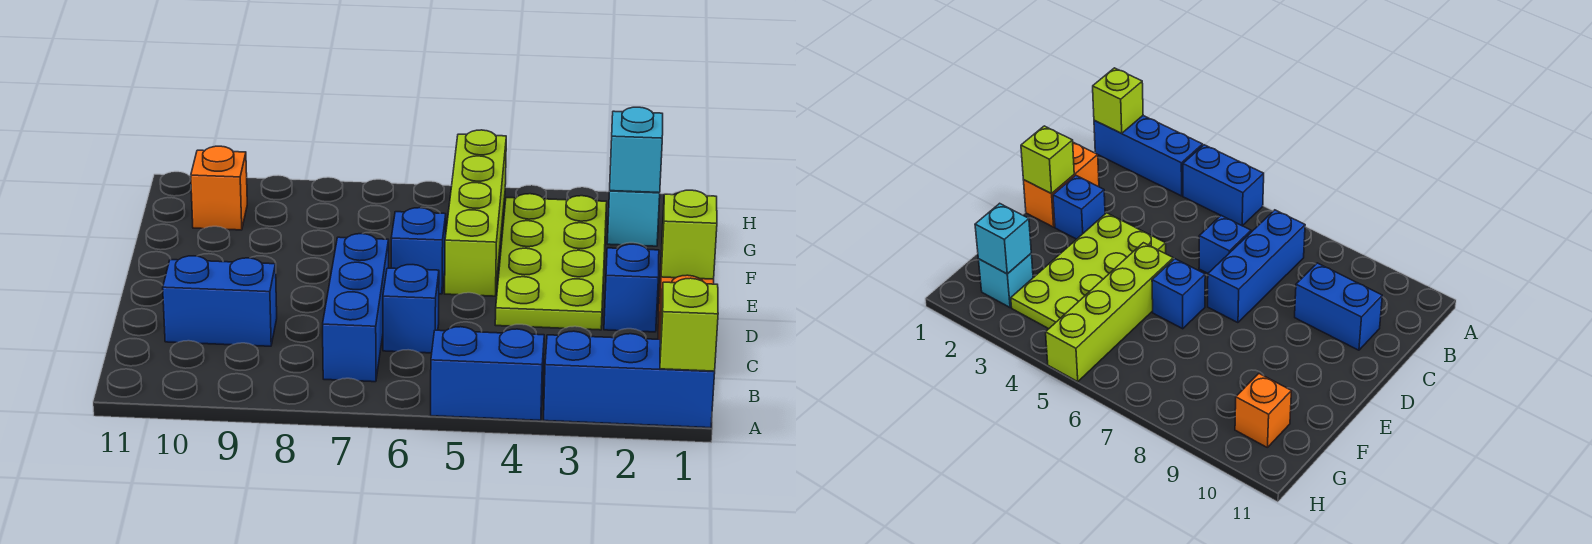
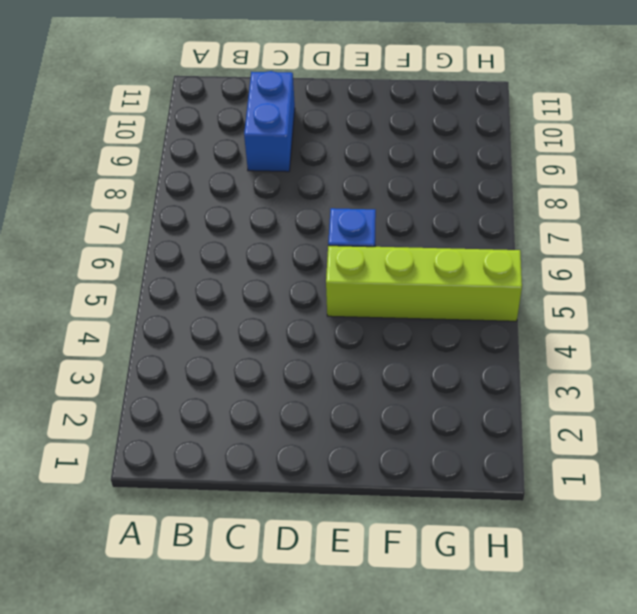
none -> blue brick A1:A3 level 1
none -> blue brick A4:A5 level 1
none -> blue brick B7:D7 level 1

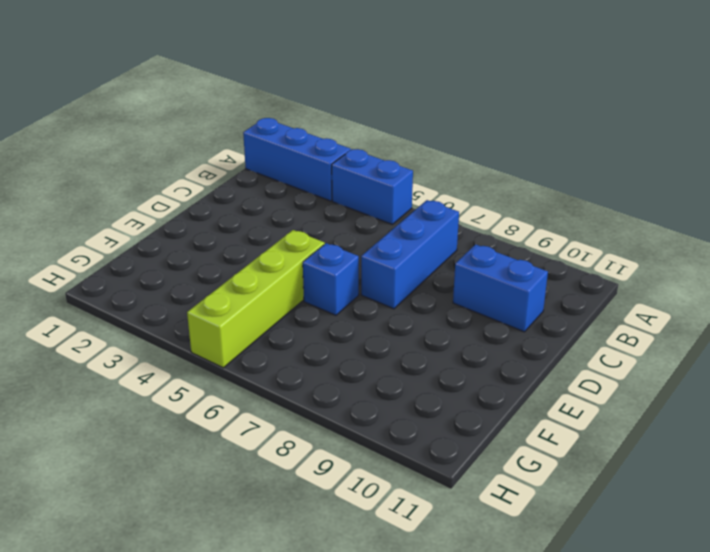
none -> orange brick C1:D1 level 1
none -> blue brick C6 level 1
none -> blue brick D2 level 1

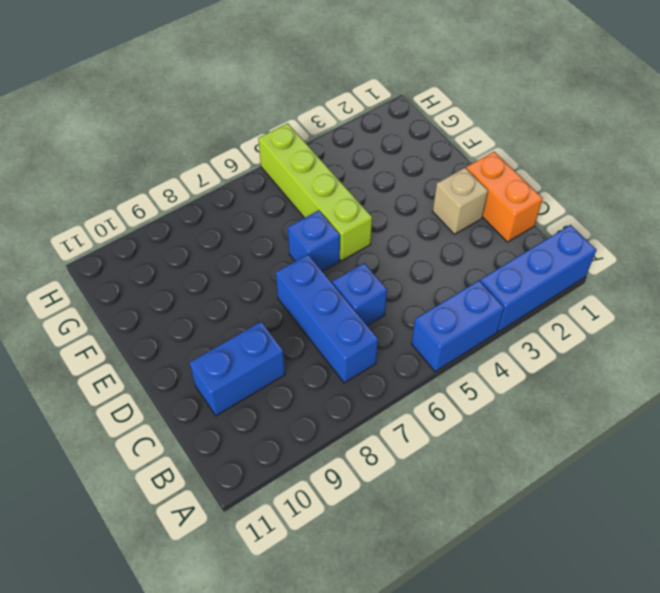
tan brick D2 level 1 -> blue brick D2 level 1
none -> lime plate D3:G4 level 1
none -> cyan brick G2 level 1
none -> orange brick G10 level 1

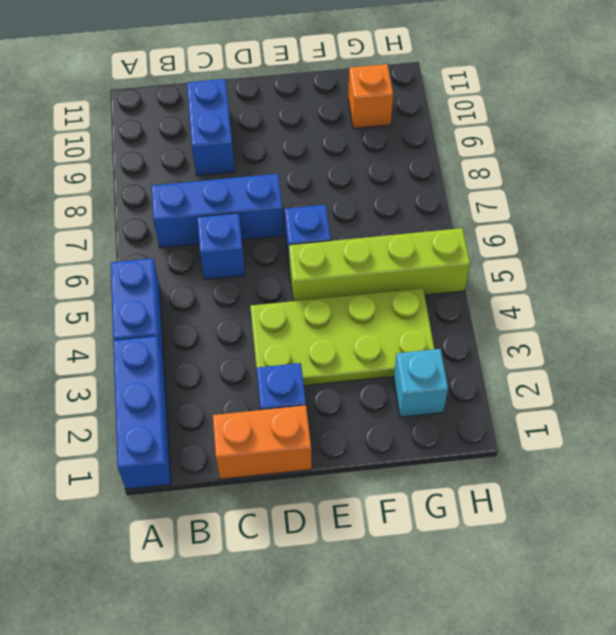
none -> lime brick A1 level 2
none -> lime brick D1 level 2
none -> cyan brick G2 level 2

